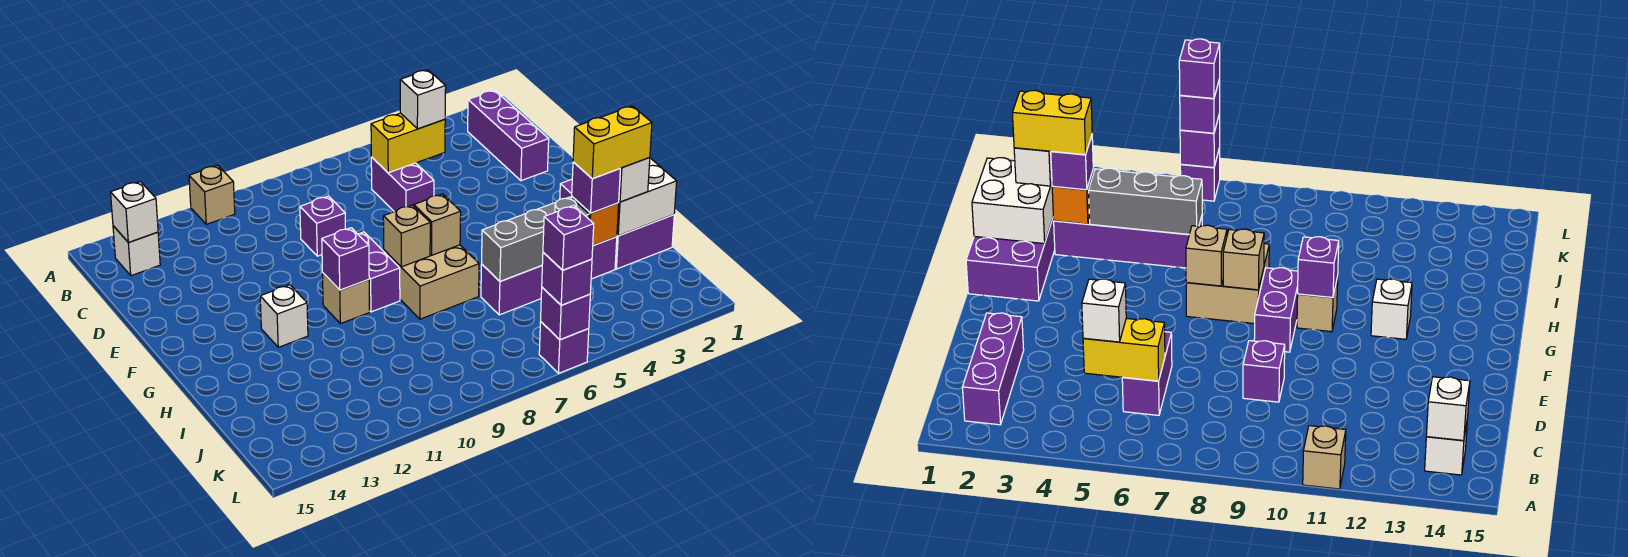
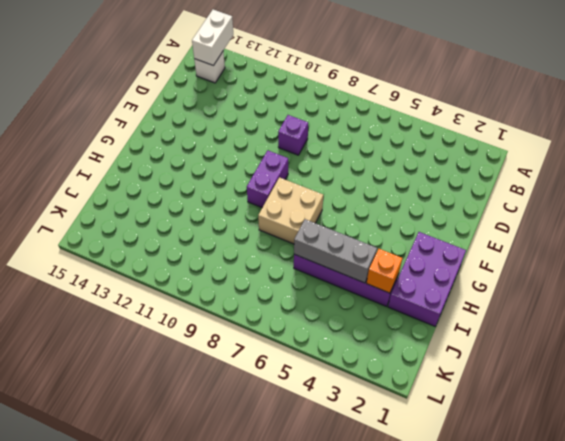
white brick A14:B14 level 2 -> white brick B14 level 2
none -> tan brick A11 level 1
none -> purple brick B2:D2 level 1
none -> purple brick C6:D6 level 1

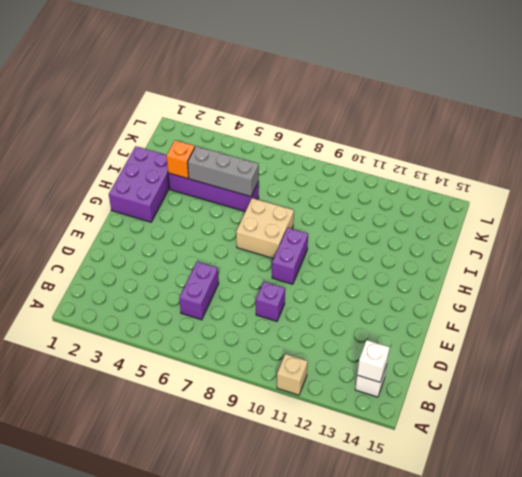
none -> purple brick B2:D2 level 1
none -> tan brick G10 level 1
none -> white brick G12 level 1

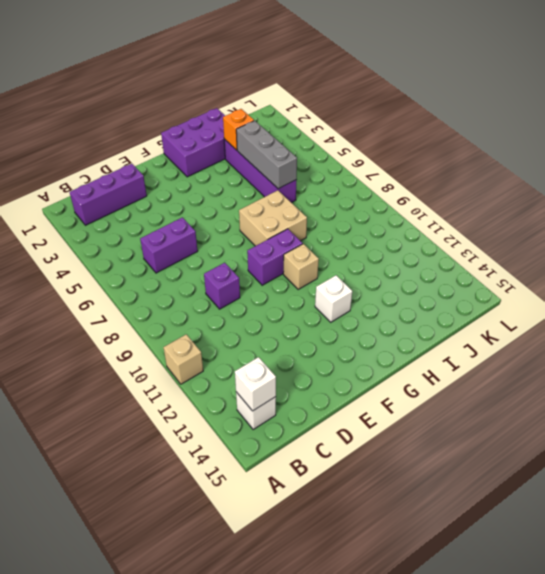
none -> purple brick L6 level 1
none -> yellow brick C5:C6 level 2
none -> tan brick G7 level 2

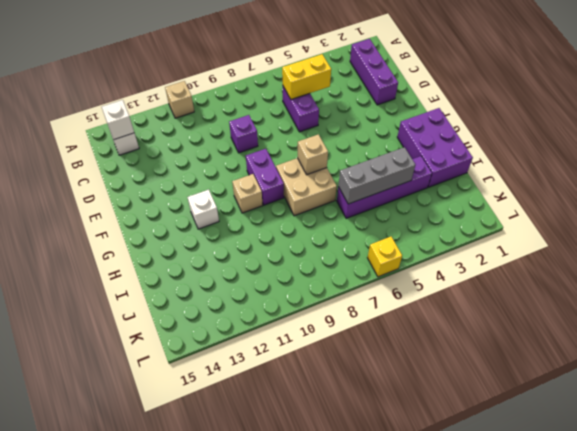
yellow brick L6 level 1 -> purple brick L6 level 1
none -> tan brick G8 level 2
none -> purple brick G10 level 2
none -> white brick H1:I2 level 2

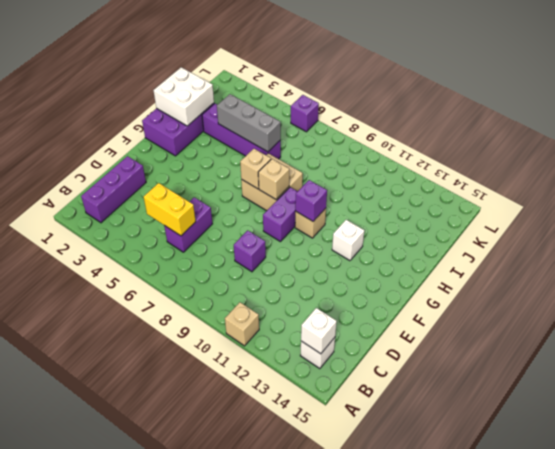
none -> orange brick I3 level 2
none -> purple brick L6 level 2
none -> white brick C5 level 3

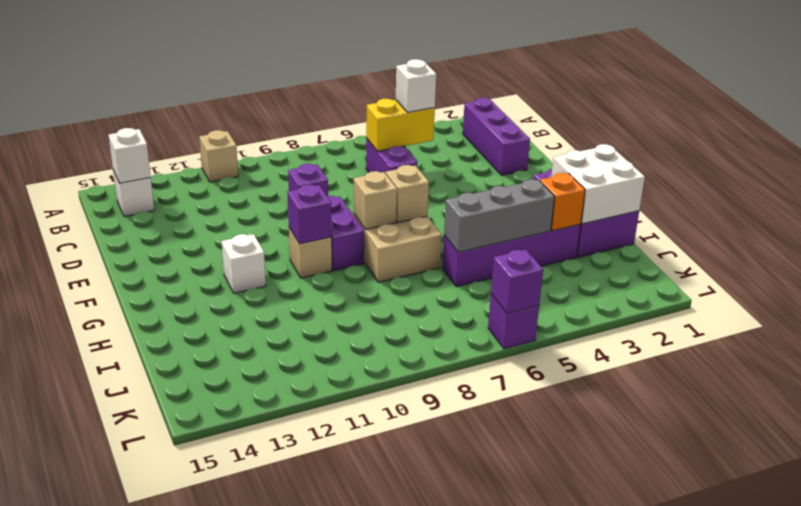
none -> white brick I2 level 3
none -> purple brick I3 level 3
none -> purple brick L6 level 3

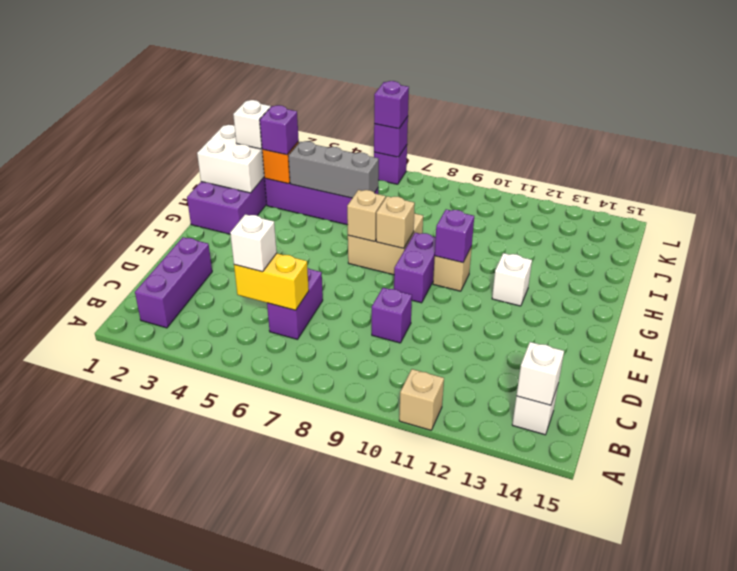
none -> yellow brick I2:I3 level 4
none -> purple brick L6 level 4

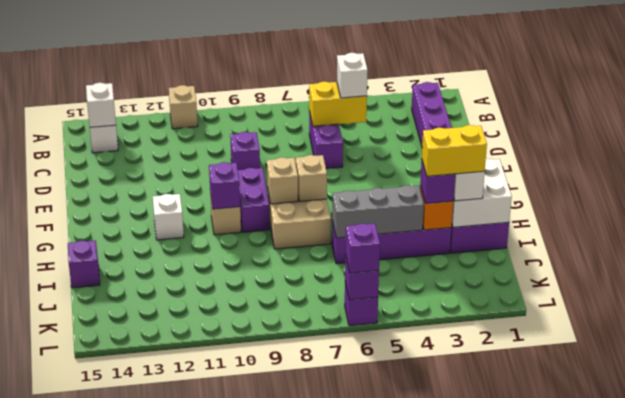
purple brick I15 level 1 -> purple brick L6 level 4

